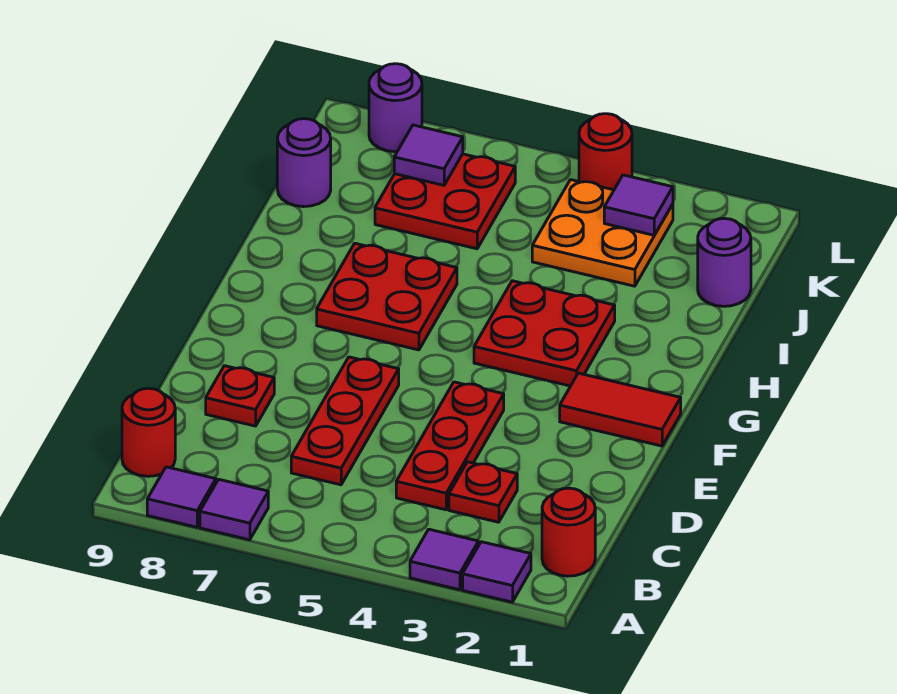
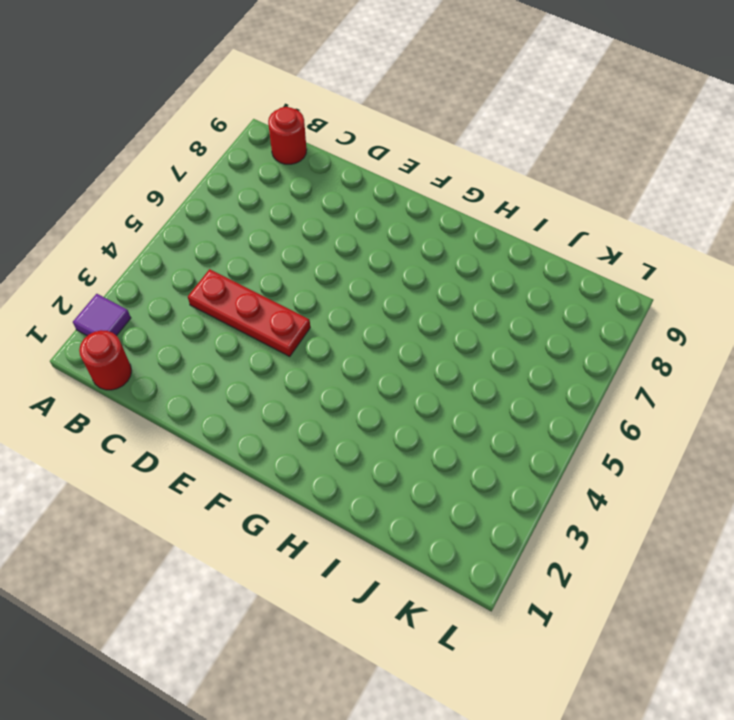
none -> purple tile A3 level 1
none -> purple tile A7 level 1
none -> purple tile A8 level 1

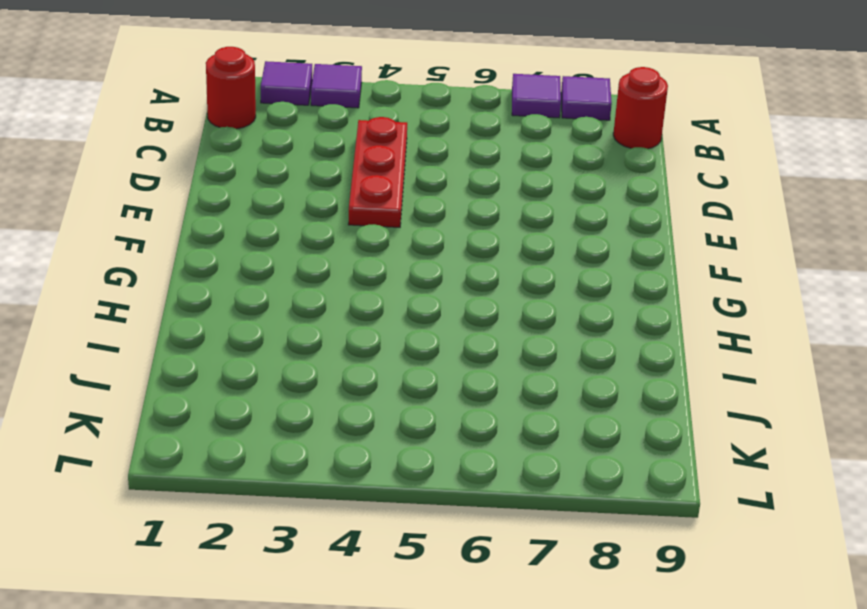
none -> red plate C3 level 1
none -> red plate C6:E6 level 1
none -> red plate D8 level 1

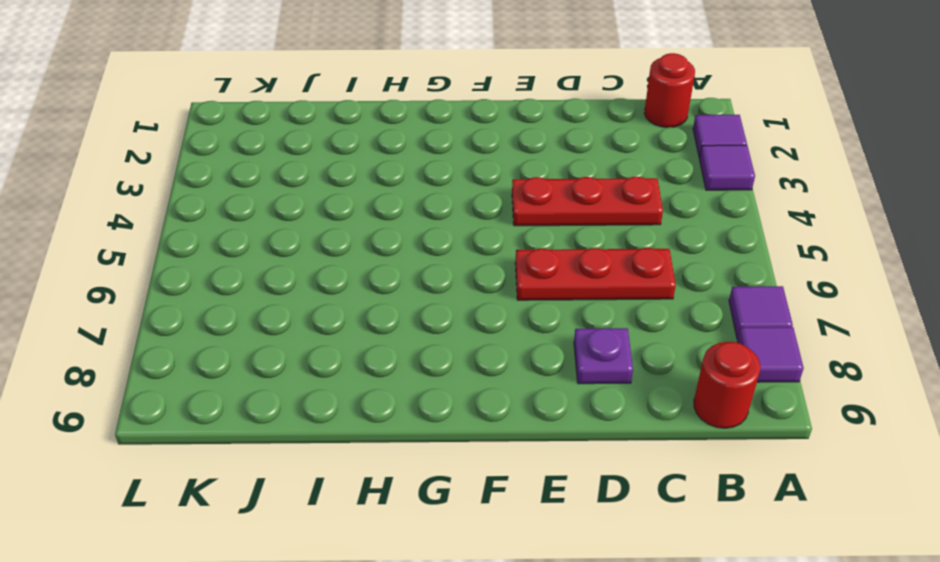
purple plate D8 level 1 -> red plate D8 level 1
none -> red plate C3 level 1
none -> red tile F1:F2 level 1
none -> red plate G3:H4 level 1

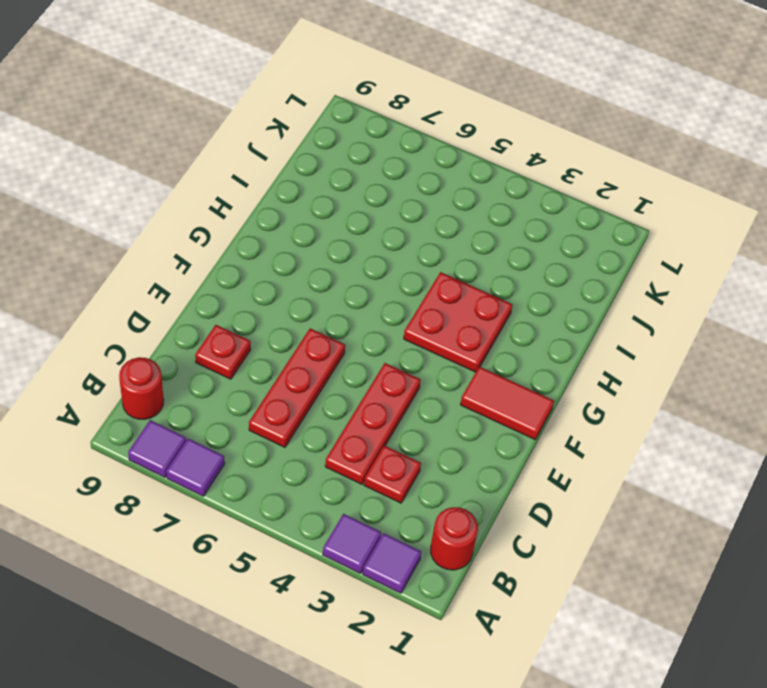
none -> red plate G6:H7 level 1
none -> purple round brick J1 level 1
none -> orange plate J3:K4 level 1

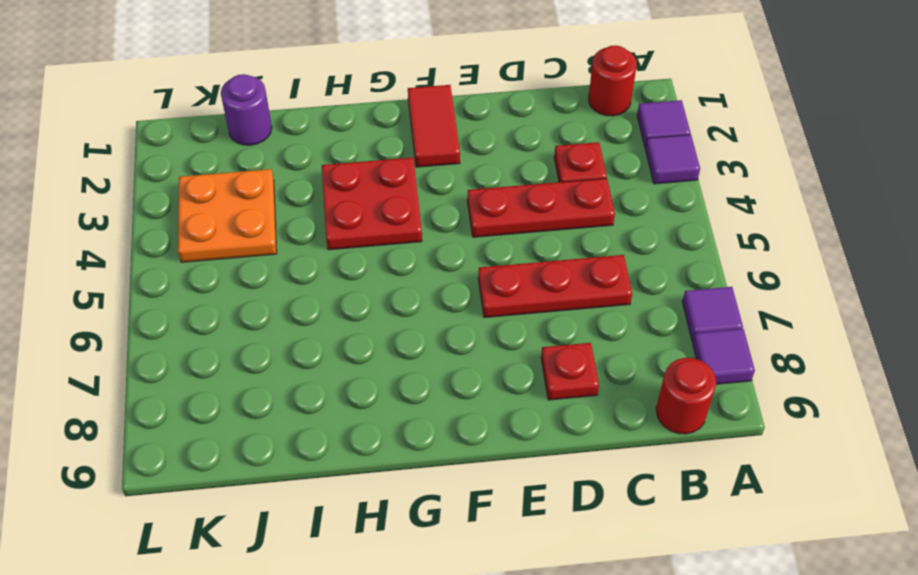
none -> red plate G6:H7 level 1
none -> red plate J6:K7 level 1
none -> purple round brick J9 level 1

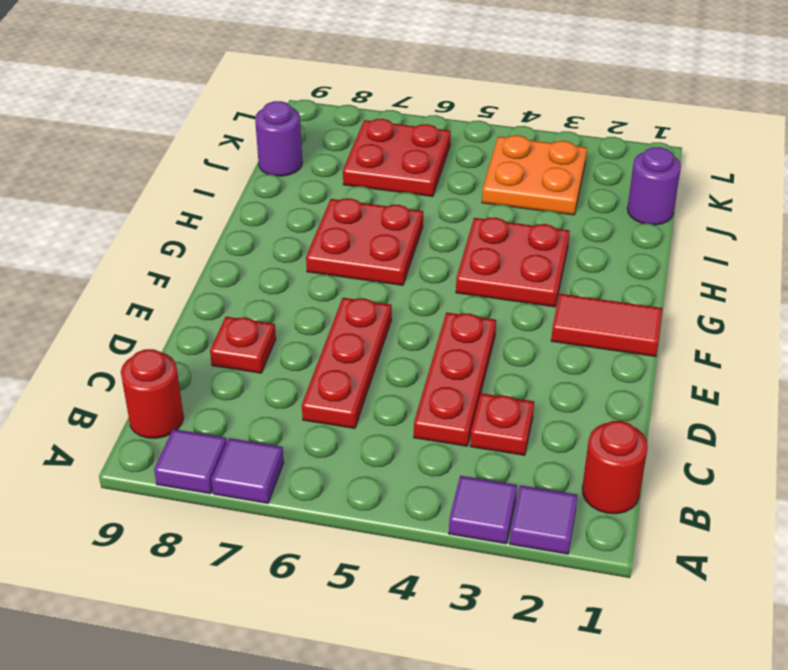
none -> red round brick L4 level 1
none -> purple round brick L8 level 1
none -> purple tile K3 level 2

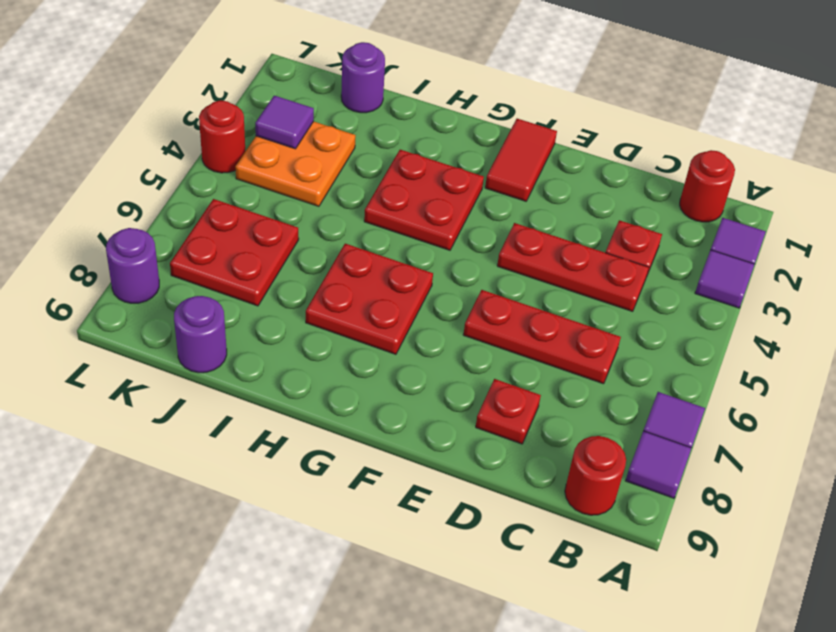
none -> purple tile K7 level 2

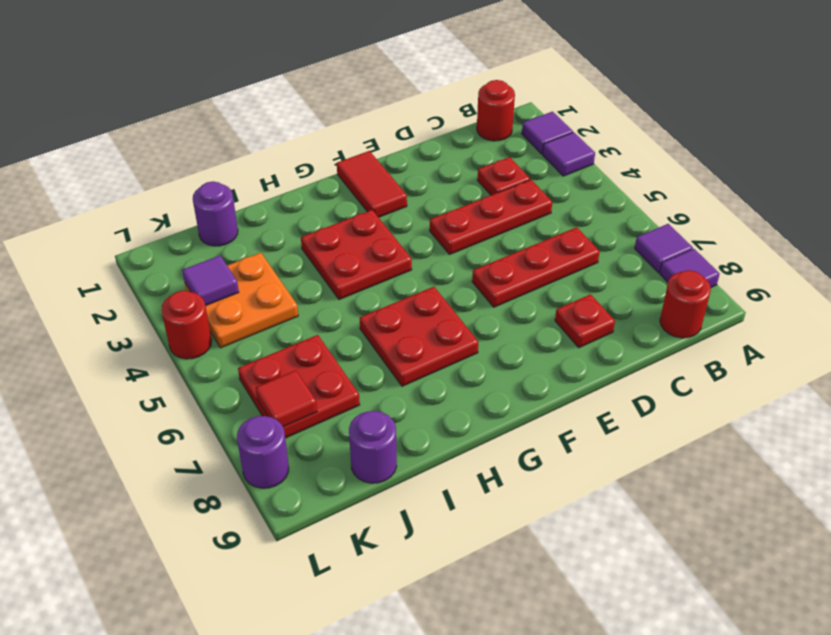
red tile K7 level 2 -> purple tile K7 level 2

